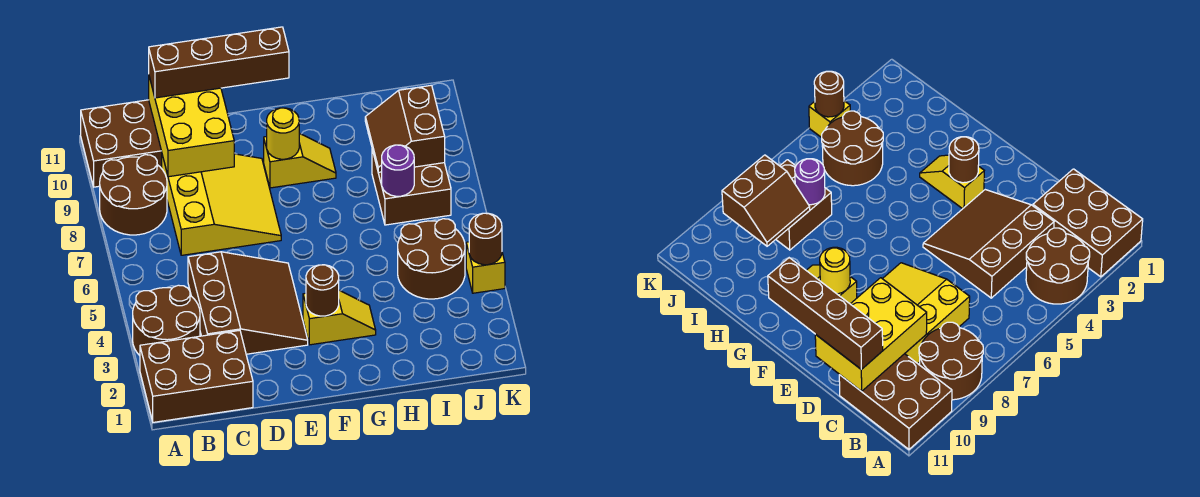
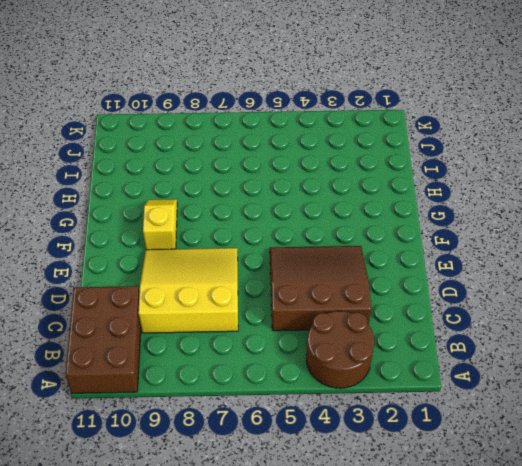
none -> brown brick A1:C2 level 1
none -> brown round brick A8:B9 level 1
none -> yellow slope F3:G3 level 1 top F

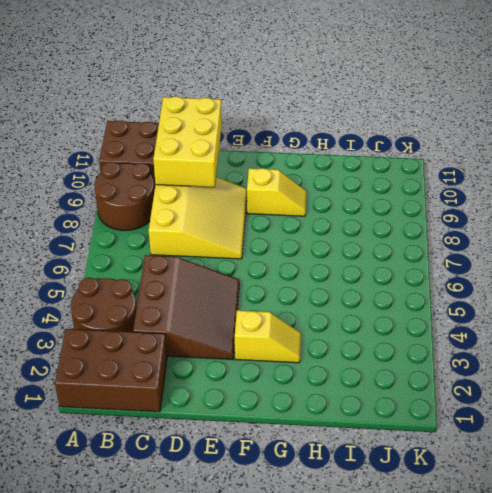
none -> brown round brick I4:J5 level 1
none -> brown brick I7:J8 level 1
none -> yellow brick K4 level 1

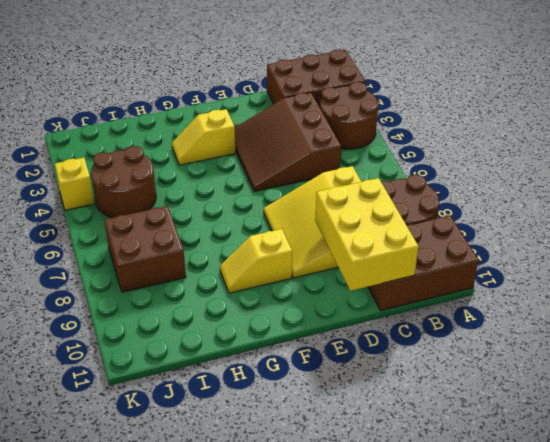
none -> brown round brick F3 level 2
none -> yellow round brick F9 level 2
none -> purple round brick I7 level 2

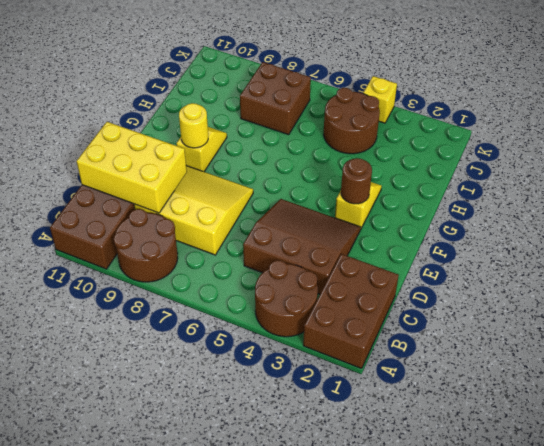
none -> purple round brick I7 level 2
none -> brown slope I8:J9 level 2 top J
none -> brown round brick K4 level 2

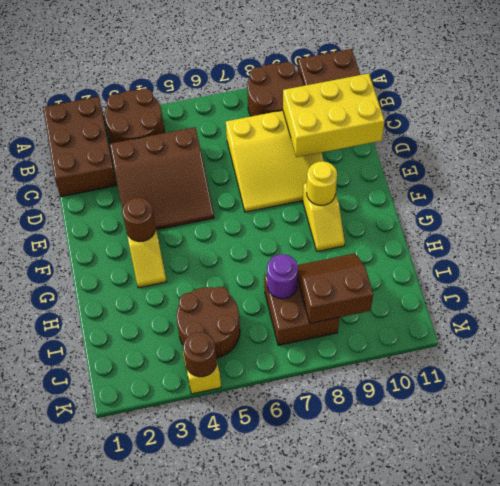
none -> brown brick C11:F11 level 3

